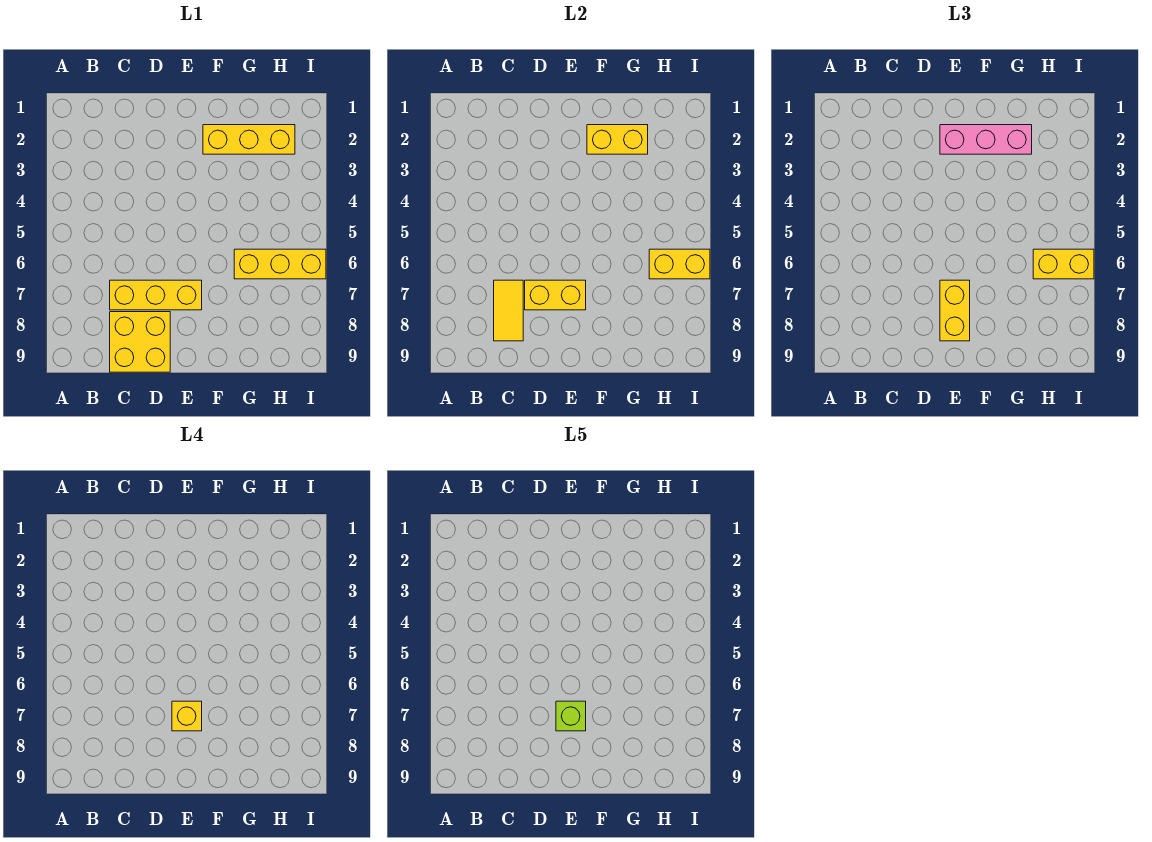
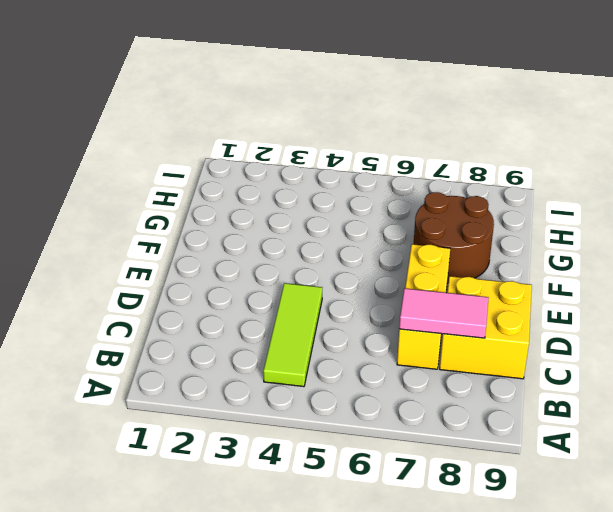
lime tile B4:D4 level 1 -> none
pink tile C7:C8 level 2 -> yellow tile C7:C8 level 2
brown round brick F7:G8 level 1 -> none
none -> yellow brick F2:H2 level 1
none -> yellow brick G6:I6 level 1
none -> yellow brick D7:E7 level 2

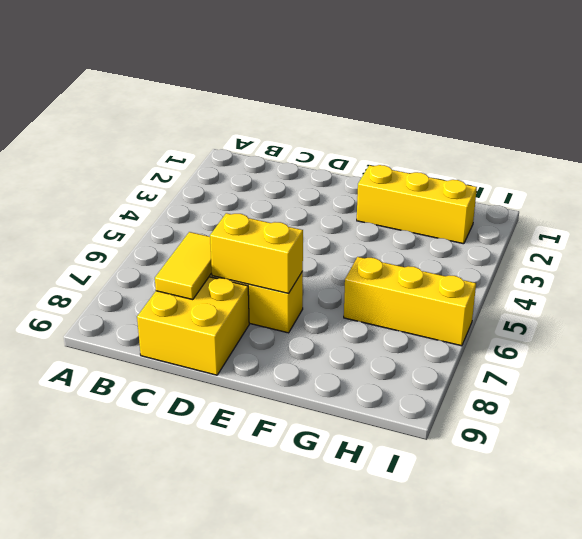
none -> yellow brick F2:G2 level 2
none -> yellow brick H6:I6 level 2
none -> pink brick E2:G2 level 3

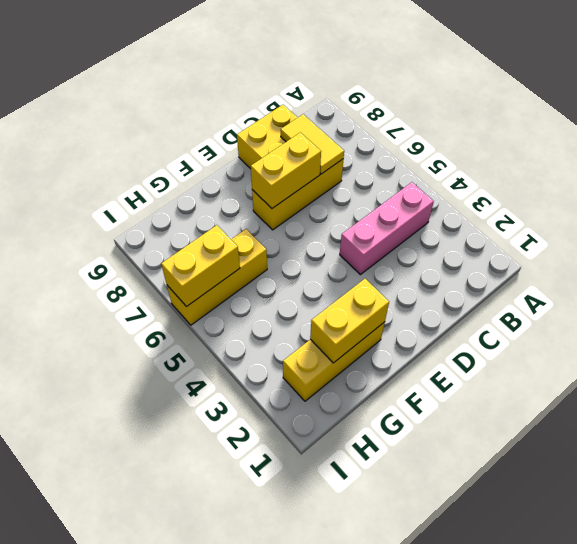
pink brick B4:D4 level 1 -> pink brick E2:G2 level 3
none -> yellow brick E7:E8 level 3
none -> yellow brick H6:I6 level 3
none -> yellow brick E7 level 4

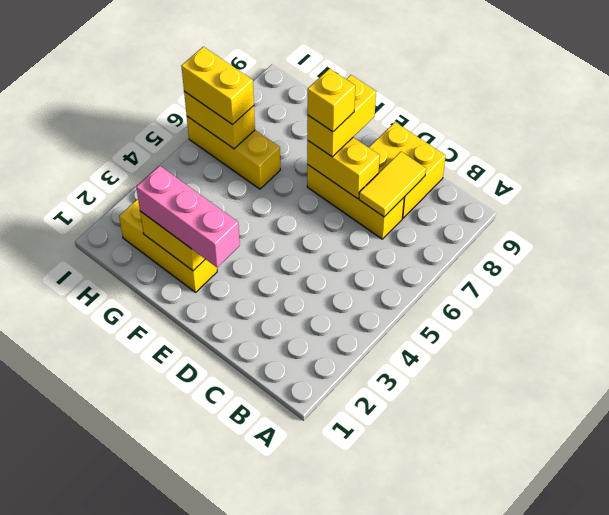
none -> lime brick E7 level 5

